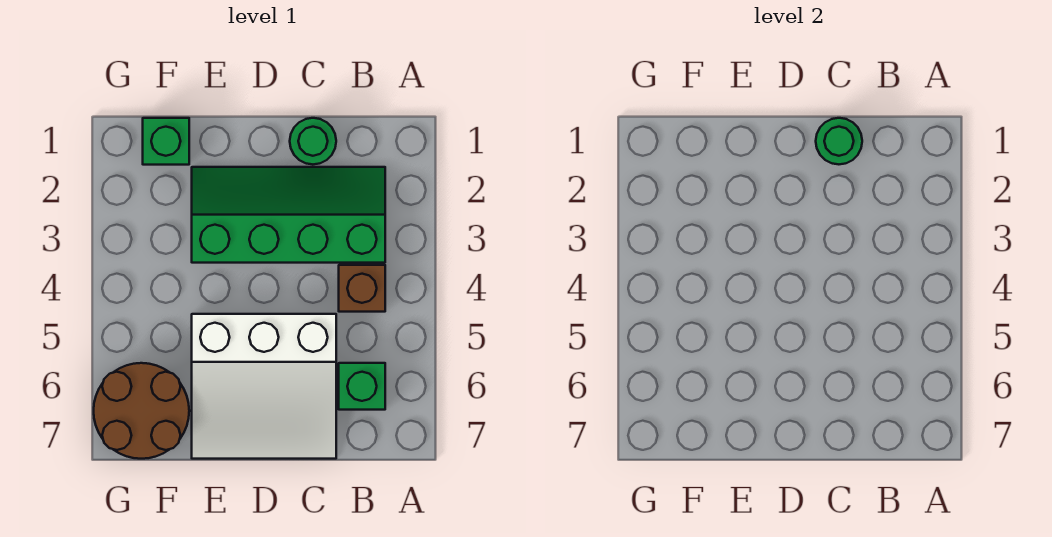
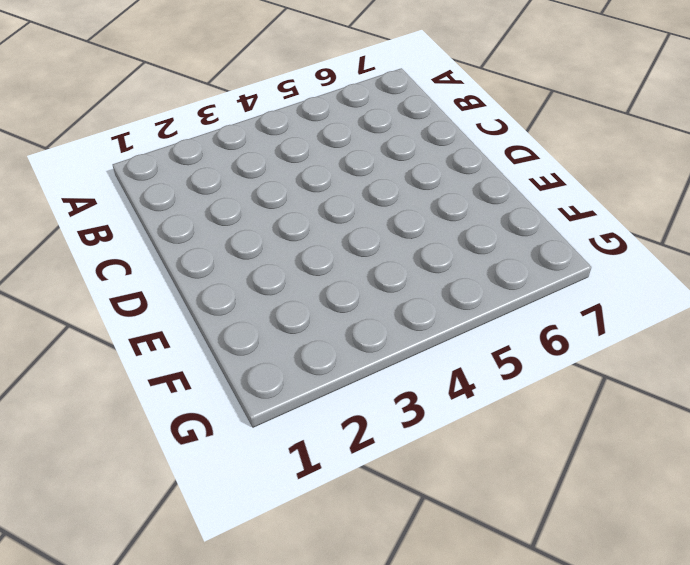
none -> green slope B2:E3 level 1 top 3
none -> brown brick B4 level 1

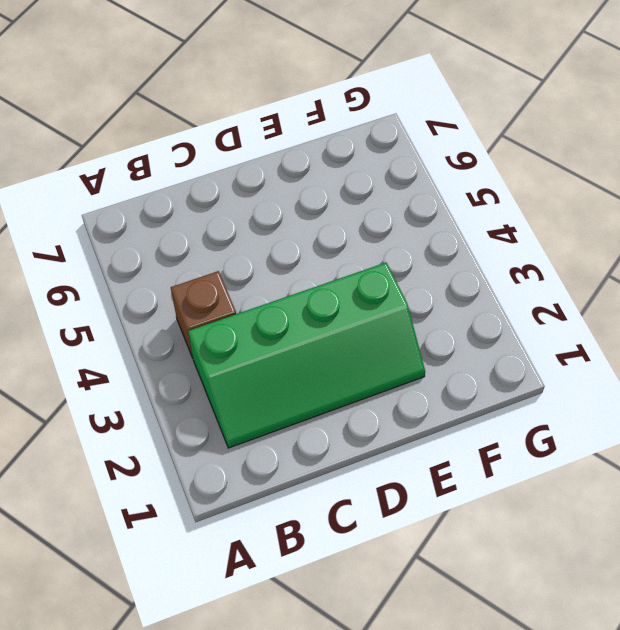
none -> green brick B6 level 1
none -> green round brick C1 level 1

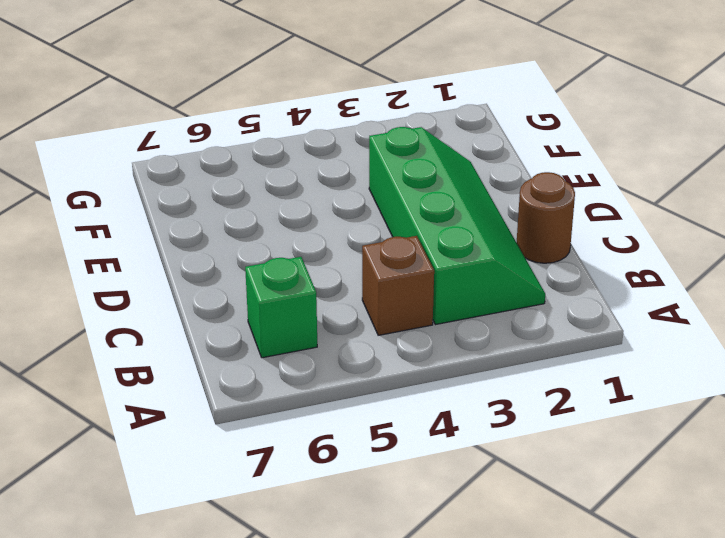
brown round brick C1 level 1 -> green round brick C1 level 1
none -> white slope C5:E7 level 1 top 5
none -> green brick F1 level 1

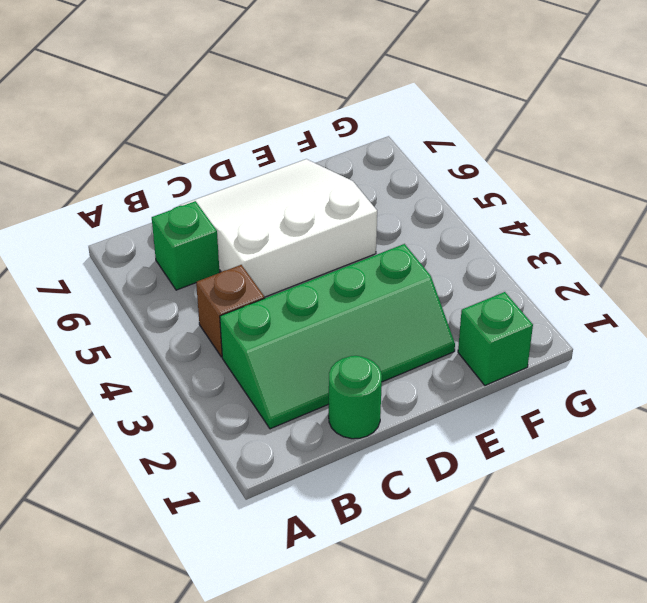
none -> brown round brick F6:G7 level 1
none -> green round brick C1 level 2

